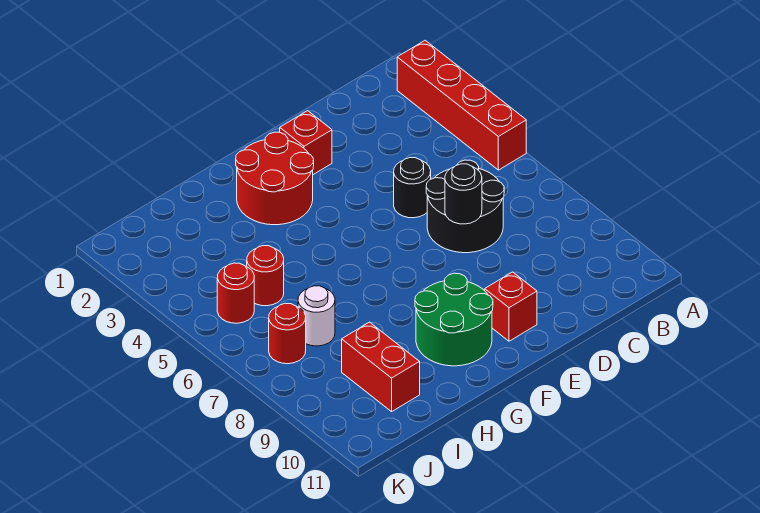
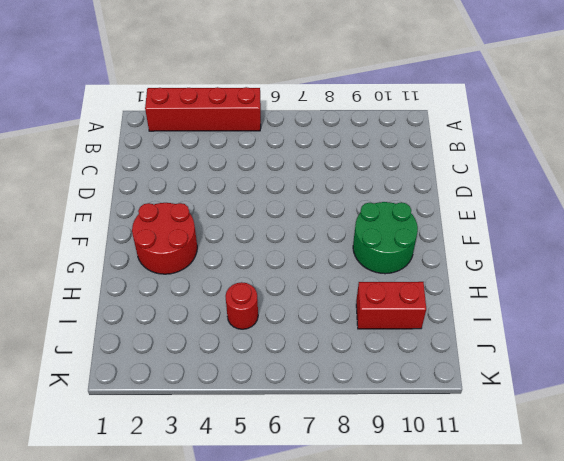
none -> black round brick C6:D7 level 1
none -> black round brick D5 level 1
none -> red brick E2 level 1

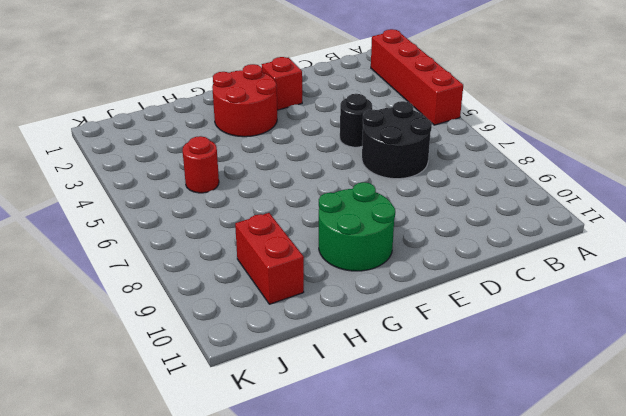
none -> red brick E10 level 1
none -> white round brick I7 level 1
none -> red round brick J5 level 1

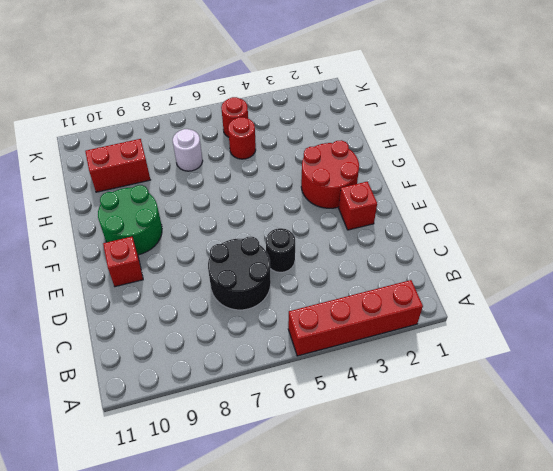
none -> red round brick J7 level 1
none -> black round brick D7 level 2

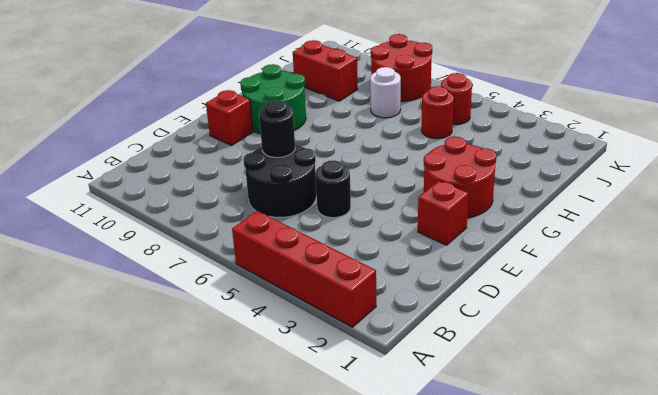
red round brick J7:K8 level 1 -> red round brick J7 level 1

